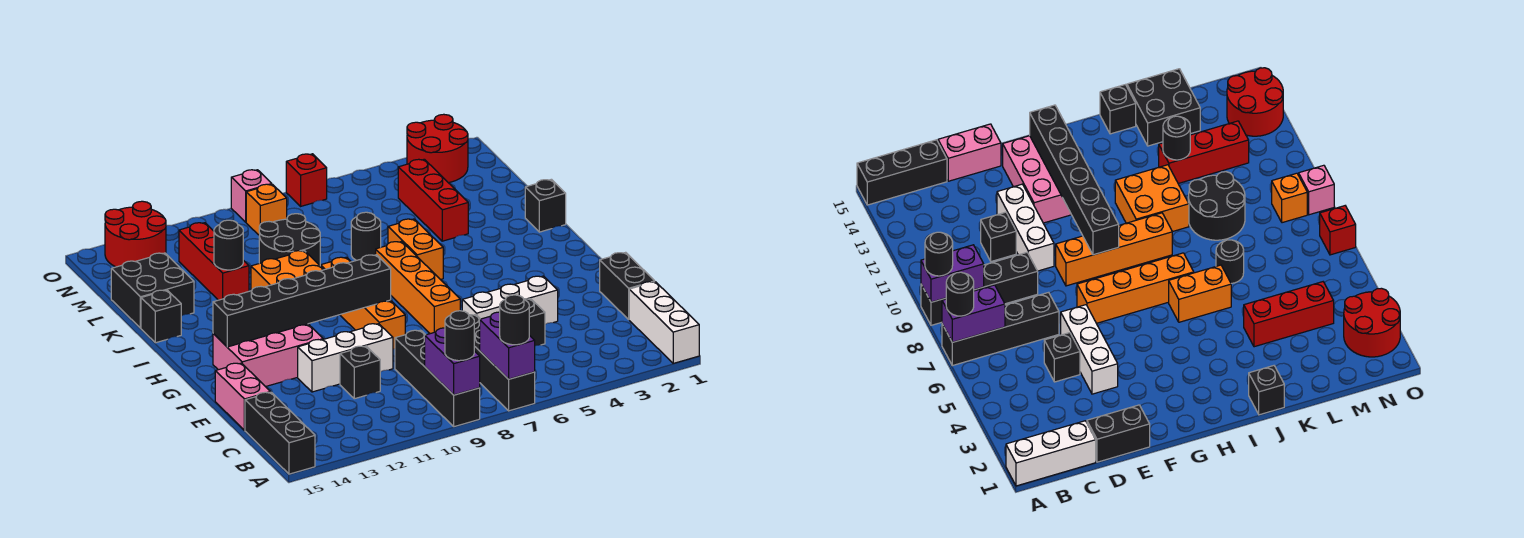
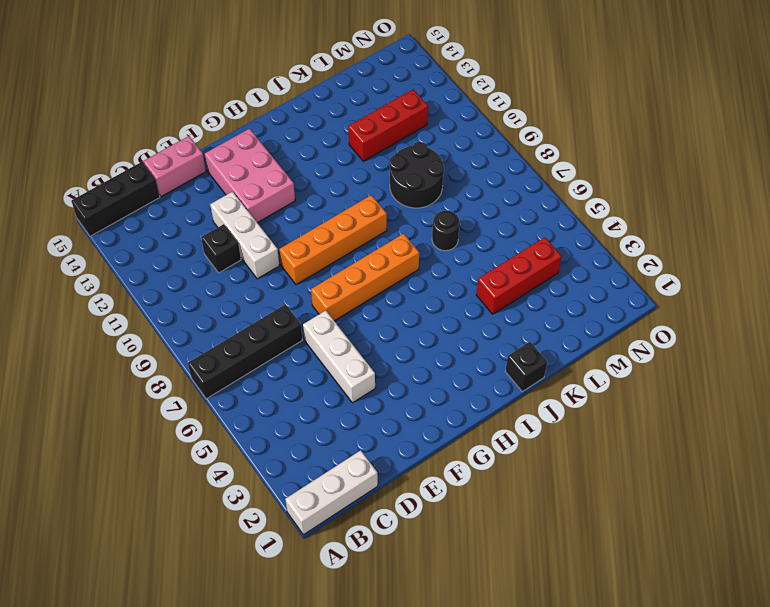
none -> black brick A9:D9 level 1
none -> black brick D1:E1 level 1
none -> black brick D5 level 1
none -> orange brick I6:J6 level 1

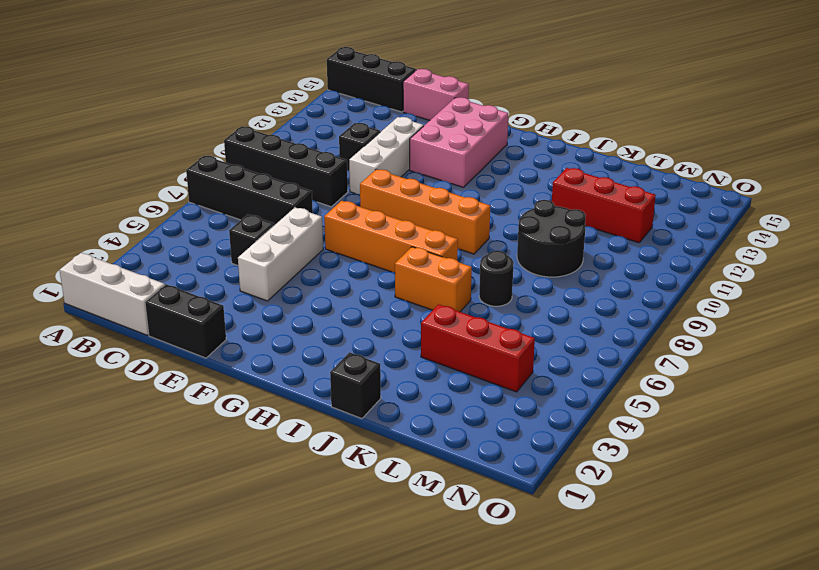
none -> orange brick I10:J11 level 1
none -> black brick J15 level 1
none -> black brick K14:L15 level 1
none -> red round brick N2:O3 level 1

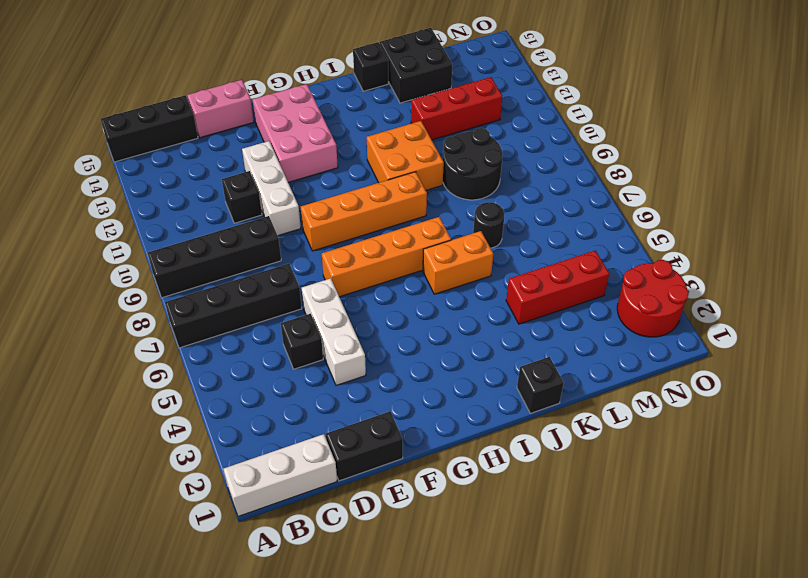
none -> orange brick N9 level 1
none -> red round brick N13:O14 level 1
none -> red brick O7 level 1
none -> pink brick O9 level 1

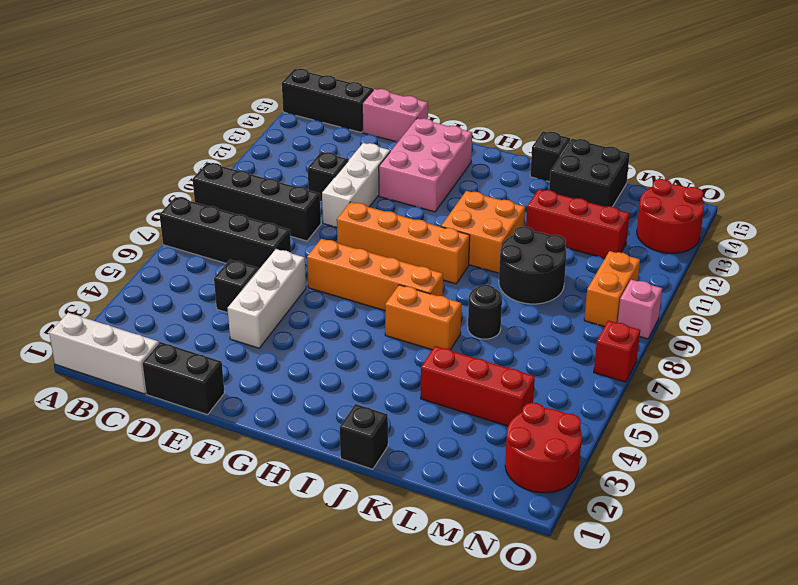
orange brick N9:N10 level 1 -> orange brick N9 level 1
none -> purple brick A7:B7 level 2
none -> purple brick A9:B9 level 2
none -> black brick G9:G14 level 2
none -> black round brick K12 level 2

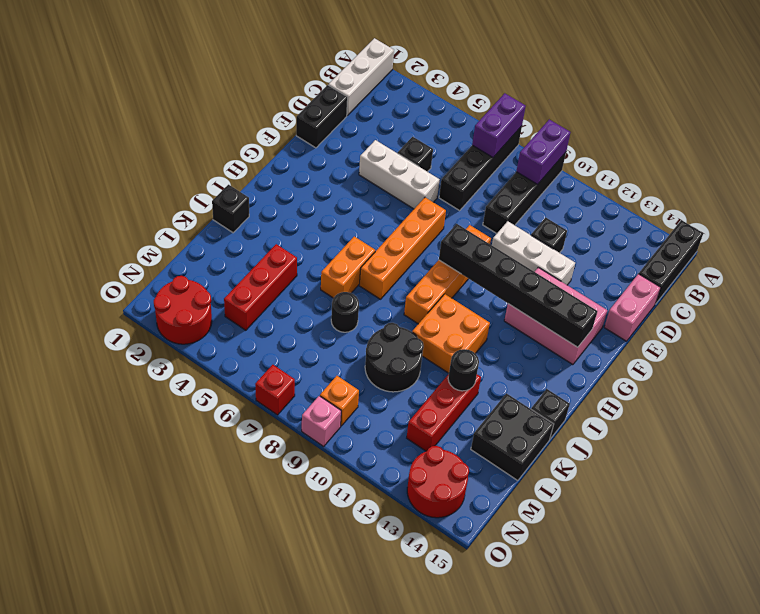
none -> black round brick A7 level 3
none -> black round brick A9 level 3

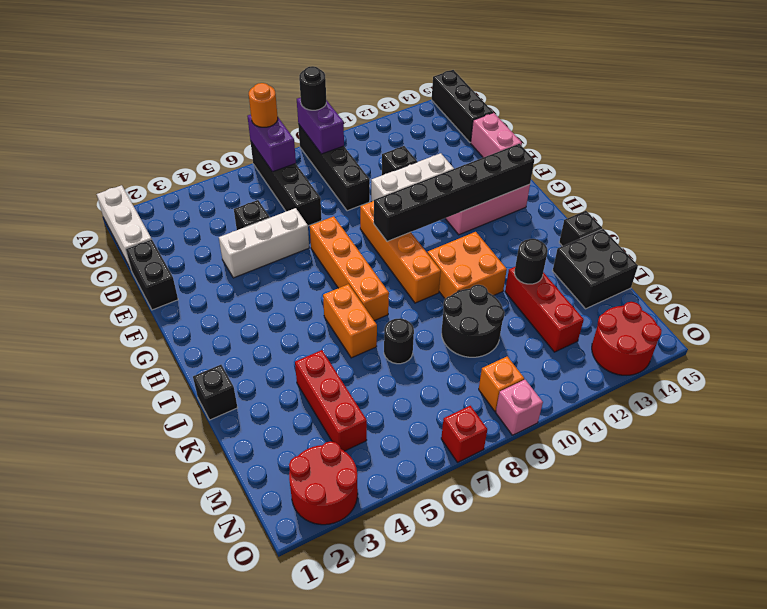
orange round brick A7 level 3 -> black round brick A7 level 3

